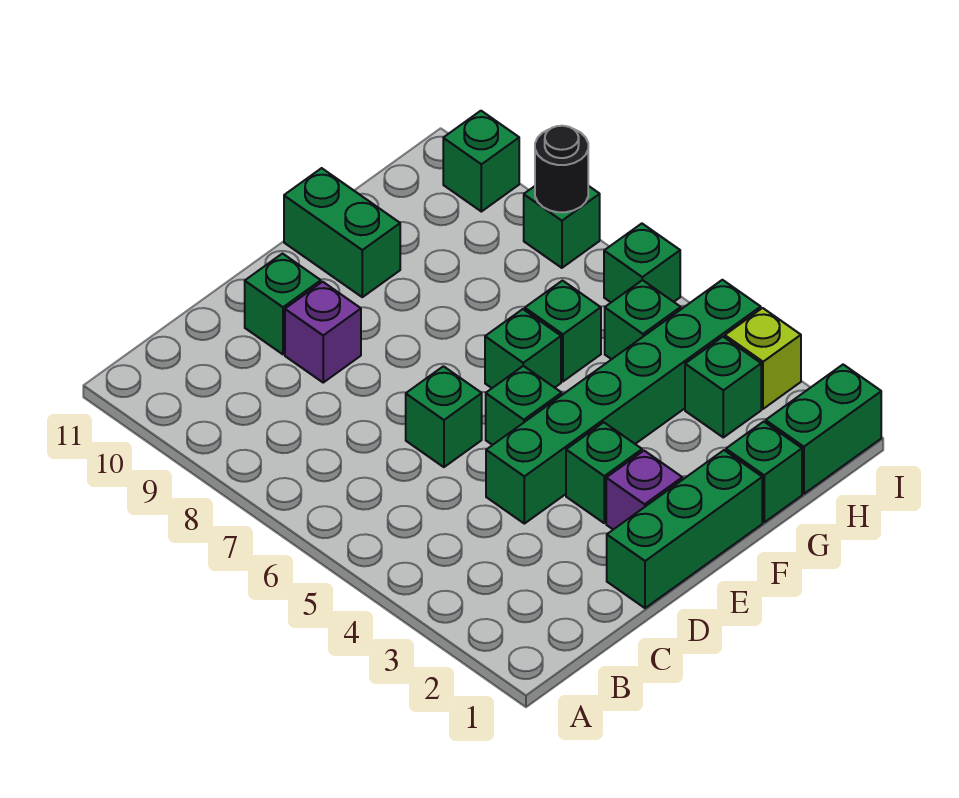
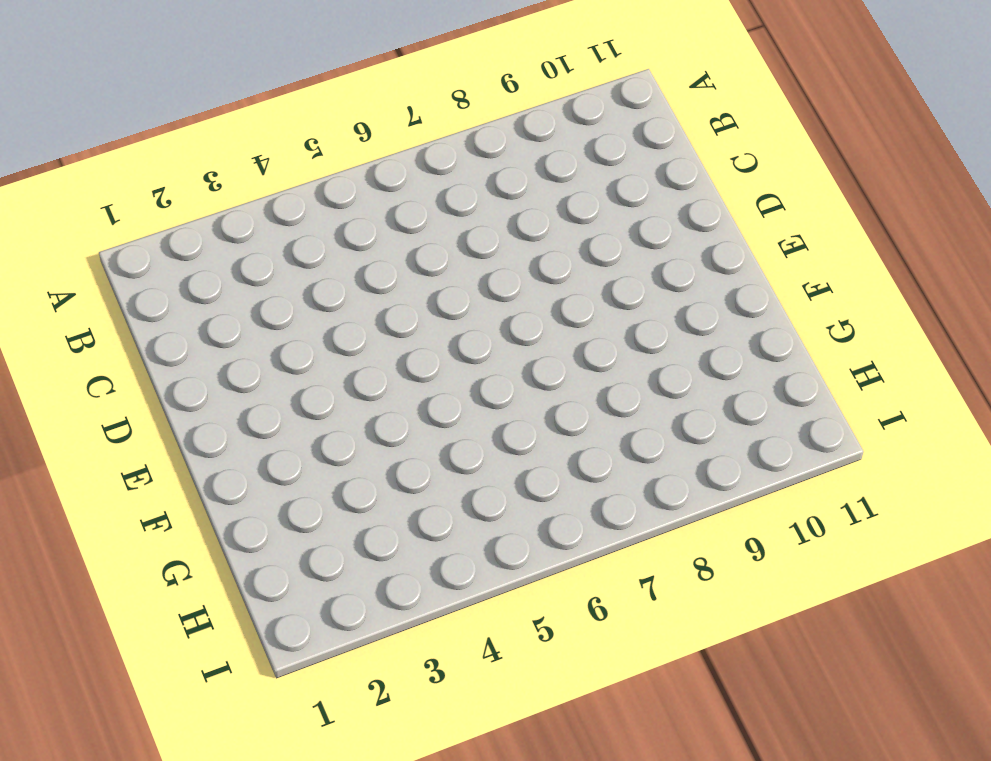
none -> green brick D1:F1 level 1
none -> green brick D4:I4 level 1
none -> green brick D6 level 1

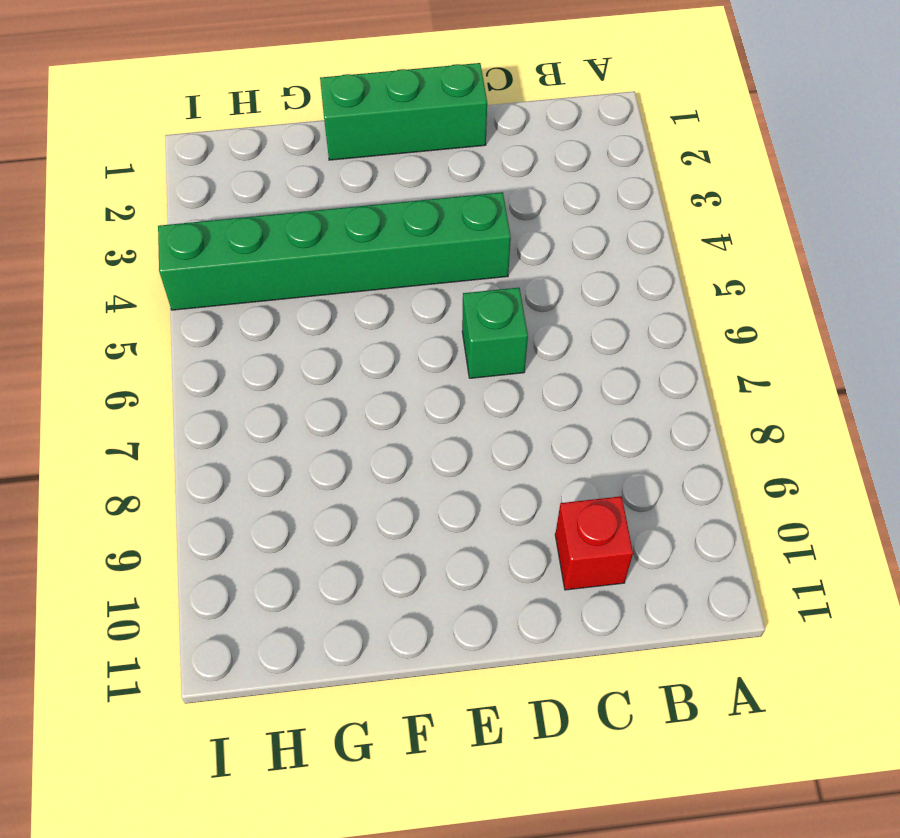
red brick C10 level 1 -> none
none -> purple brick D9 level 1
none -> green brick D10 level 1
none -> purple brick E2 level 1

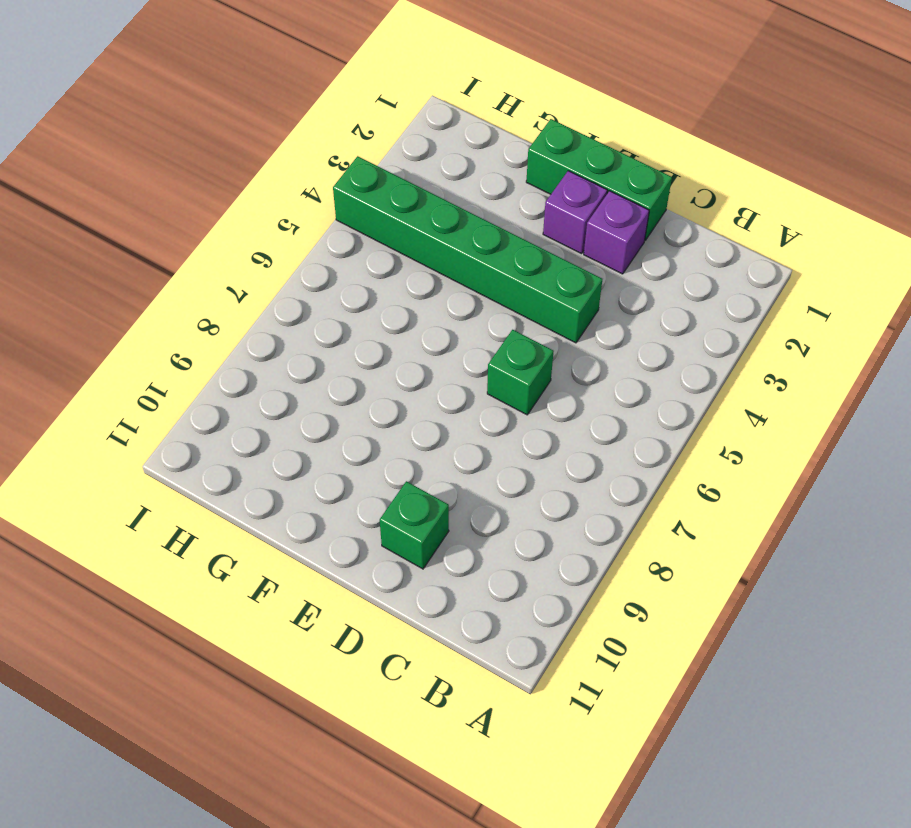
purple brick D2 level 1 -> purple brick D9 level 1
none -> green brick E3 level 1
none -> green brick E5 level 1
none -> green brick F6 level 1

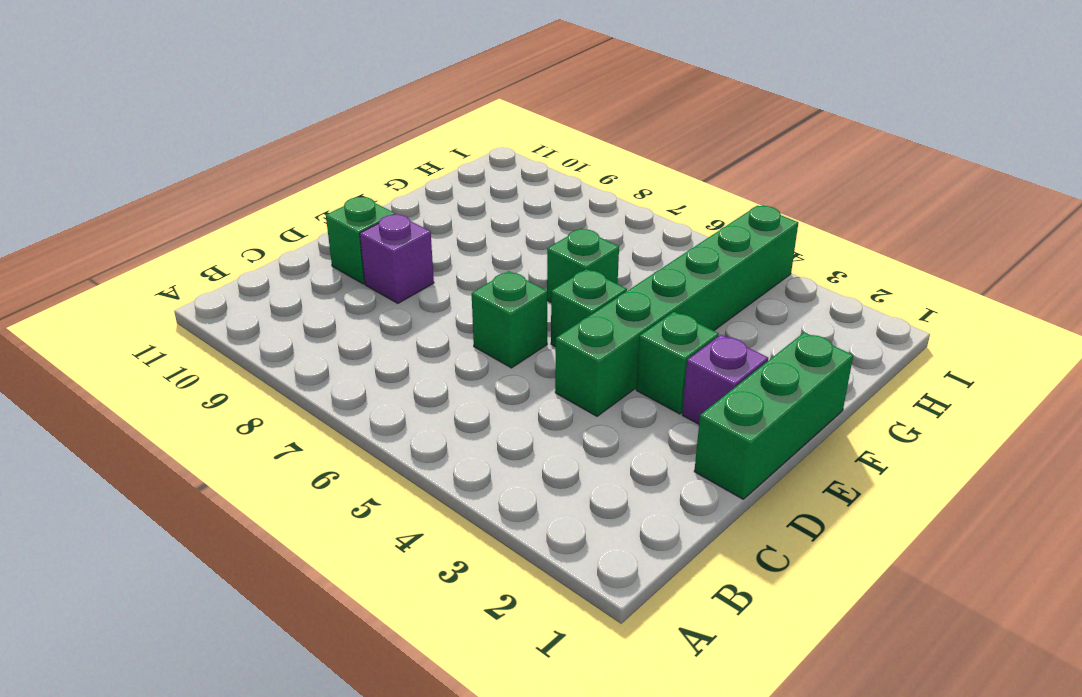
none -> green brick F10:F11 level 1
none -> green brick G1 level 1
none -> green brick G6 level 1

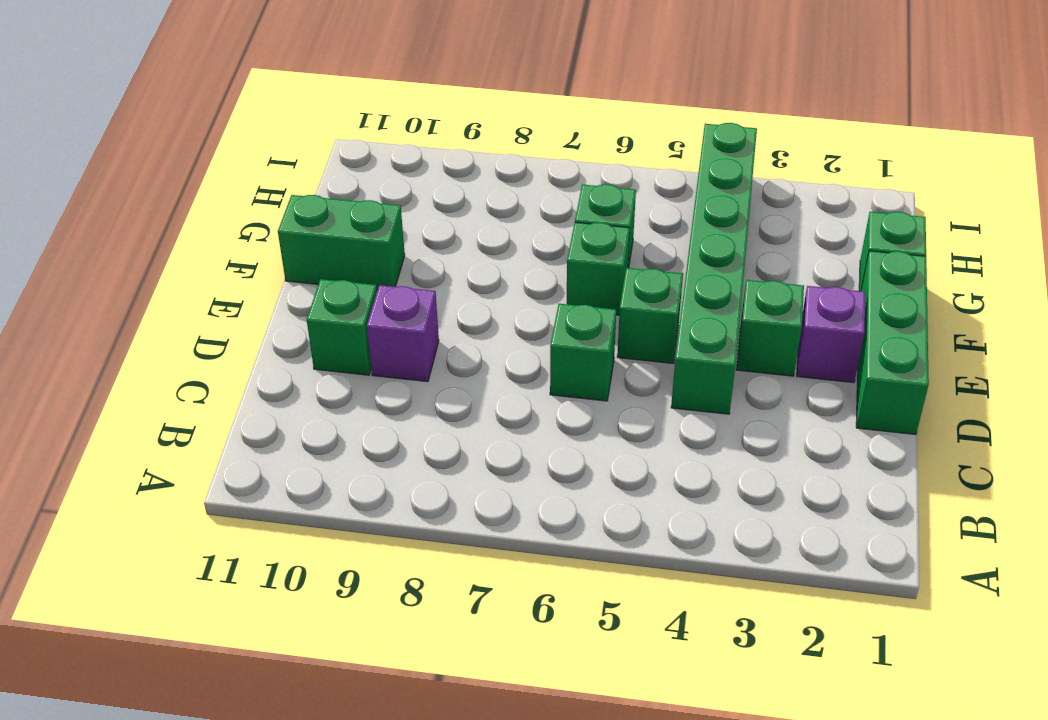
none -> green brick H1:I1 level 1
none -> green brick H3 level 1
none -> green brick H5 level 1

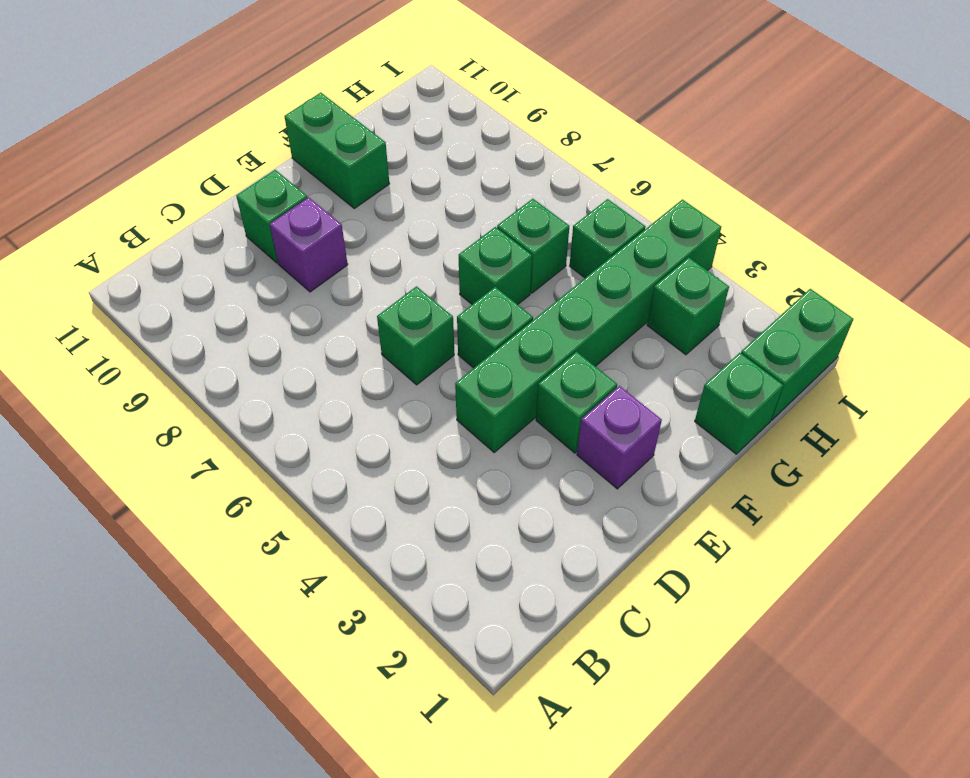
none -> green brick D1:F1 level 1
none -> lime brick I3 level 1
none -> green brick I6 level 1

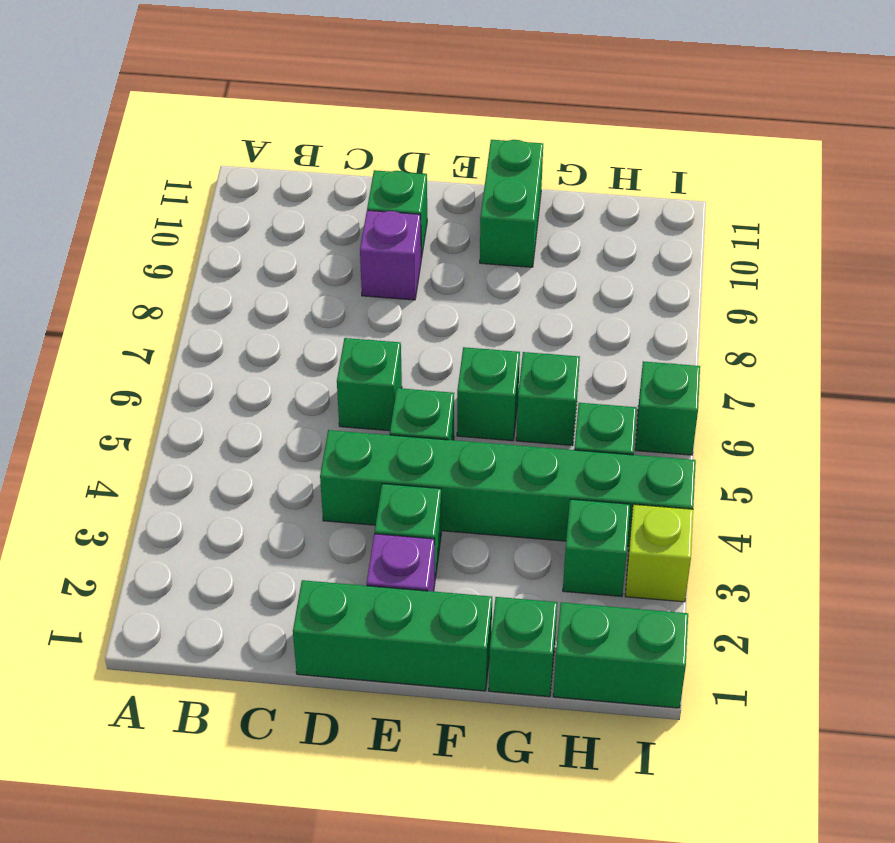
none -> green brick I8 level 1
none -> green brick I10 level 1
none -> black round brick I8 level 2

